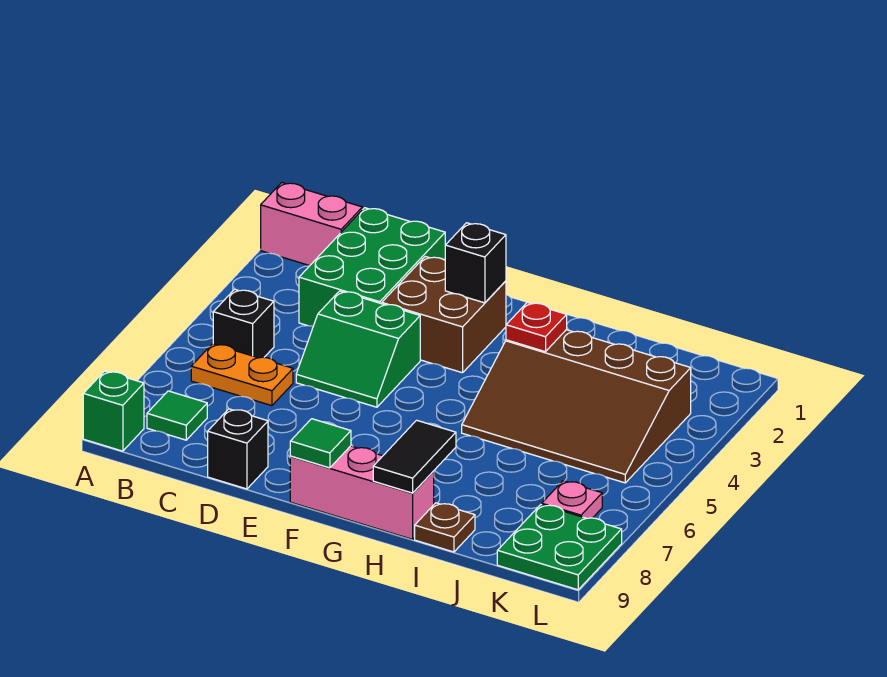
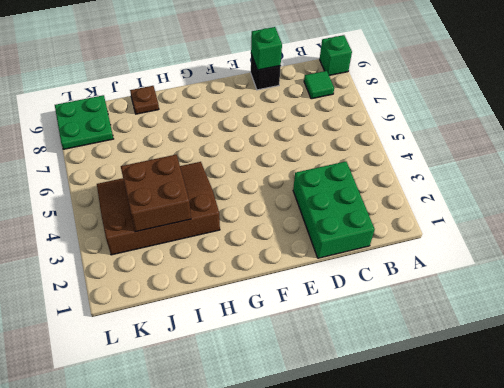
green brick D9 level 2 -> none
brown brick I3:J4 level 2 -> brown brick E2:F3 level 1
none -> pink brick A1:B1 level 1
none -> black brick B5 level 1
none -> orange plate B6:C6 level 1

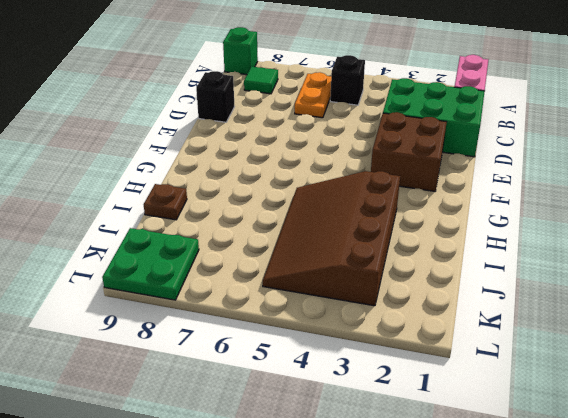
none -> green slope D4:E5 level 1 top 4
none -> pink brick F9:H9 level 1
none -> pink plate K7 level 1

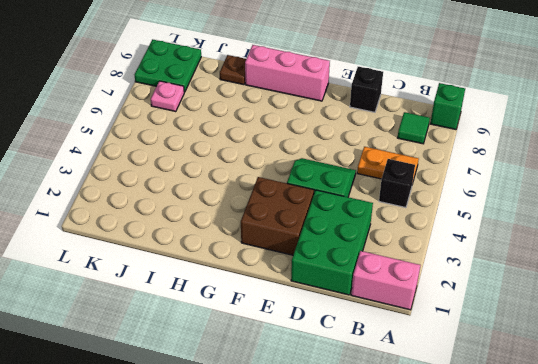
none -> brown slope H3:K5 level 1 top 3
none -> black brick F2 level 2
none -> green tile F9 level 2

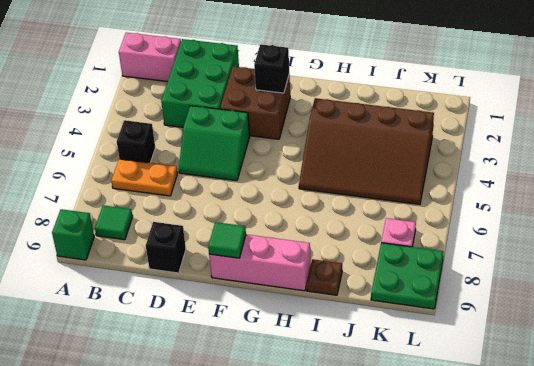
none -> red plate H3 level 2
none -> black tile H8:H9 level 2

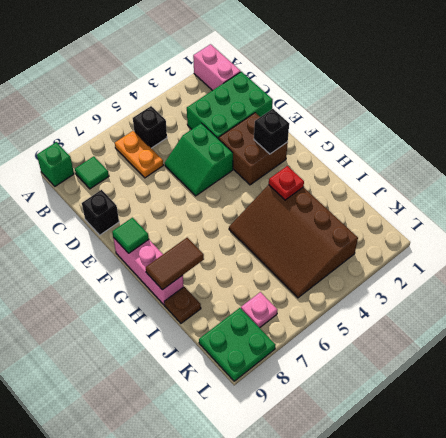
brown tile H8:H9 level 2 -> black tile H8:H9 level 2

